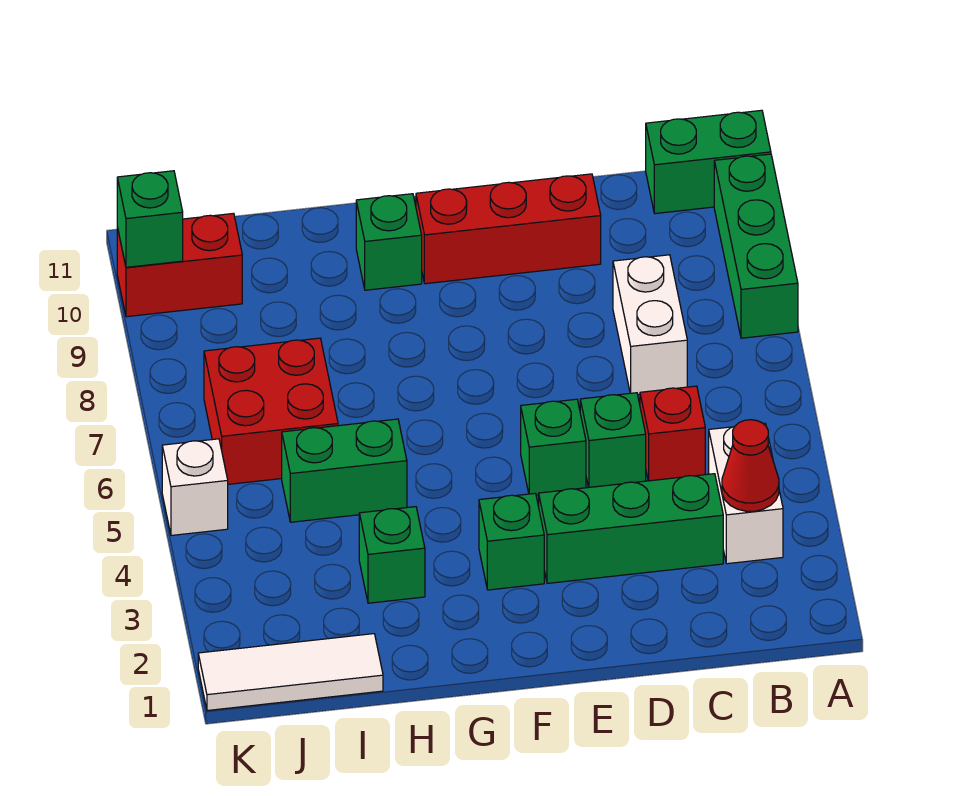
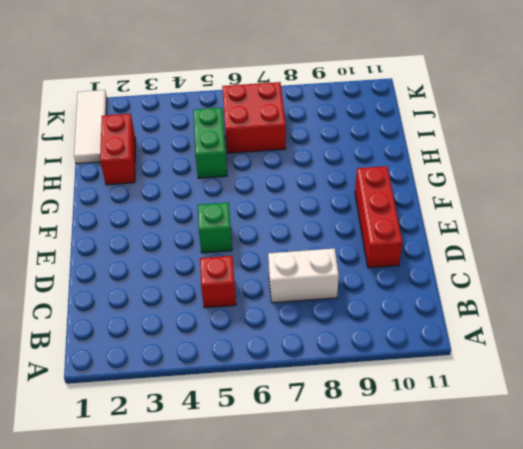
red brick H2:I2 level 1 -> red brick J10:K10 level 1
none -> green brick A8:A10 level 1
none -> green brick A11:B11 level 1
none -> white brick B3:B4 level 1

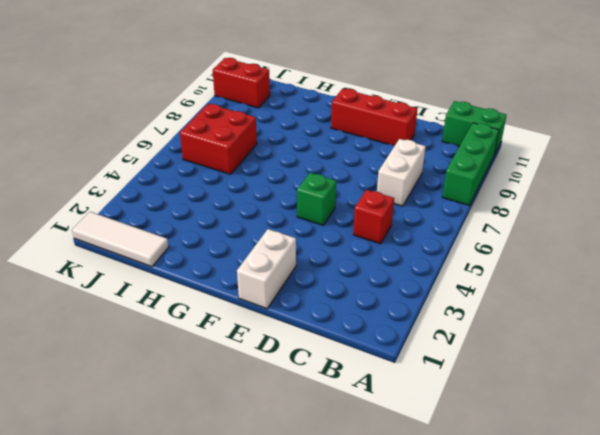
white brick E1:E2 level 1 -> white brick B3:B4 level 1
none -> green brick C3:E3 level 1
none -> green brick D5 level 1
none -> green brick F3 level 1

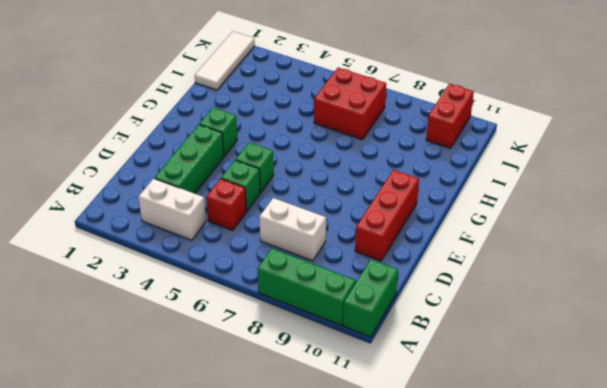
none -> green brick G10 level 1
none -> green brick H3 level 1
none -> green brick H5:I5 level 1

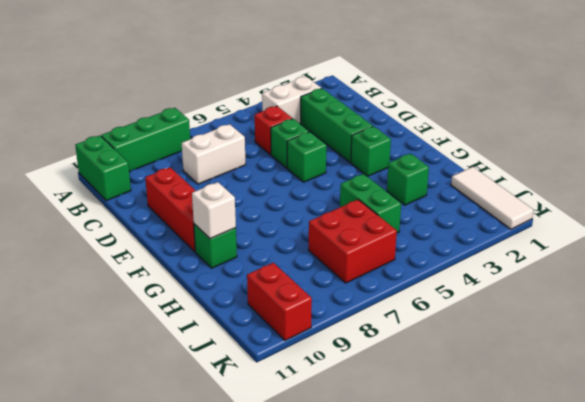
white brick G10 level 2 -> white brick K5 level 1
none -> red cone B3 level 2
none -> green brick K10 level 2

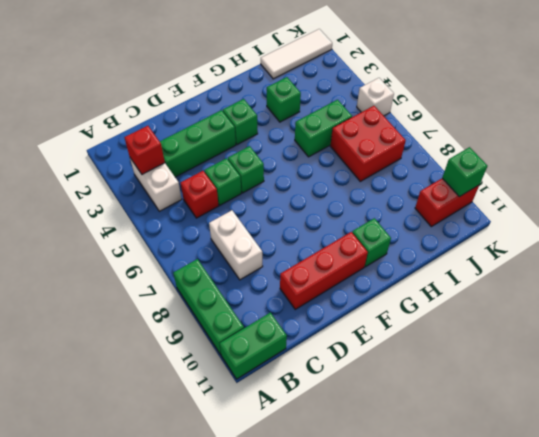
red brick B3 level 2 -> red cone B3 level 2

